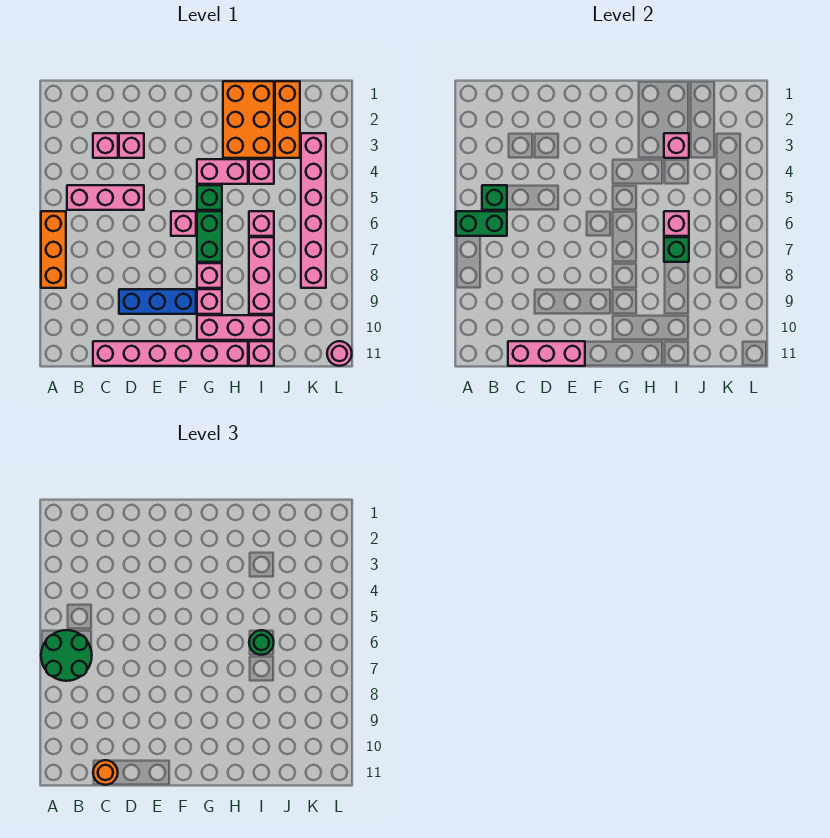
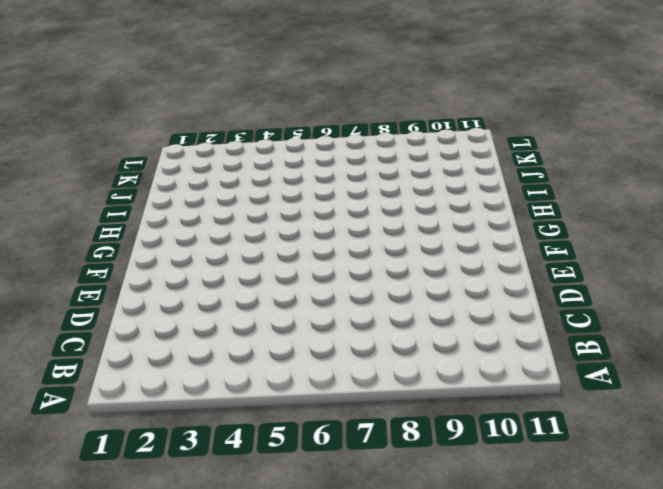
none -> orange brick A6:A8 level 1
none -> pink brick B5:D5 level 1
none -> pink brick C3 level 1
none -> pink brick C11:H11 level 1

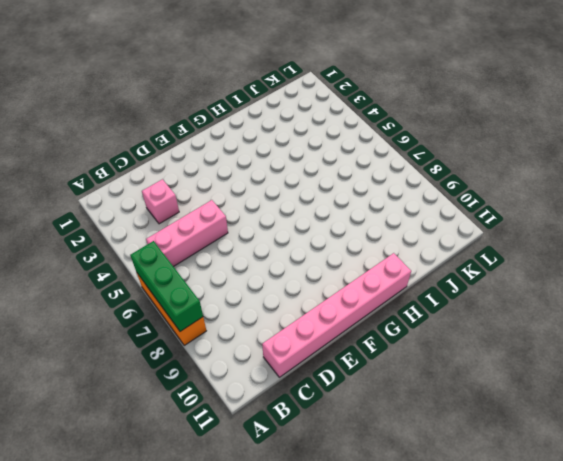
green brick A6:A8 level 2 -> green brick A6:B6 level 2
none -> pink brick D3 level 1
none -> blue brick D9:F9 level 1
none -> pink brick F6 level 1
none -> pink brick G4:H4 level 1

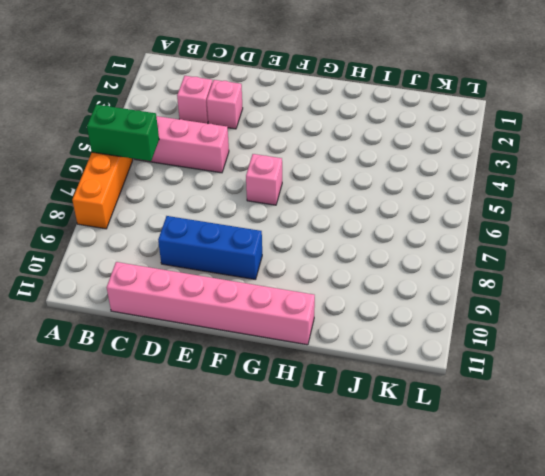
none -> pink brick G4:H4 level 1
none -> green brick G5 level 1
none -> green brick G6:G7 level 1
none -> pink brick G8 level 1

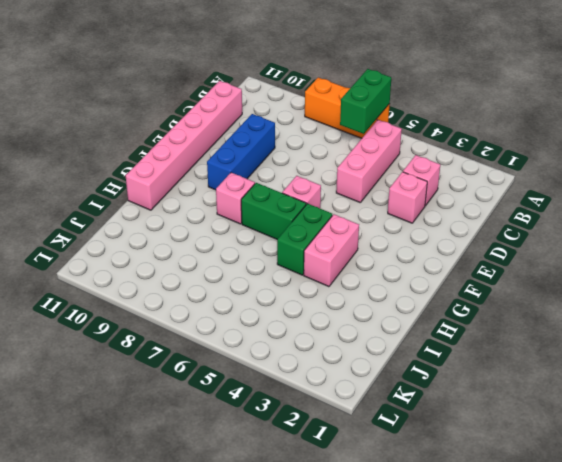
green brick G5:H5 level 1 -> green brick G5 level 1
none -> pink brick G9 level 1
none -> pink brick G10:I10 level 1
none -> orange brick H1:I3 level 1
none -> pink brick I4 level 1

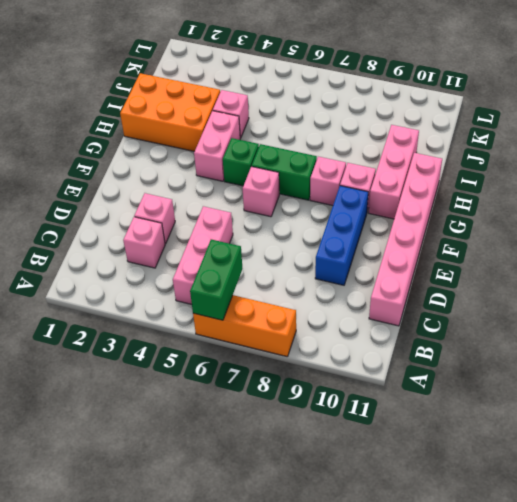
none -> pink brick I6 level 1
none -> pink brick I7:I9 level 1
none -> pink brick I11 level 1
none -> orange brick J1:J3 level 1

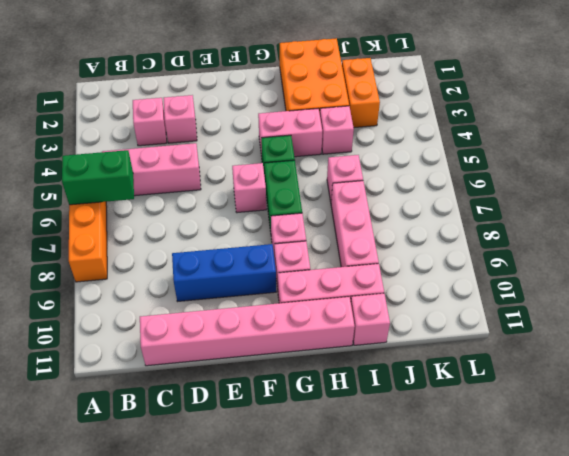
orange brick J2:J3 level 1 -> orange brick J1:J3 level 1
none -> pink brick K3:K8 level 1
none -> pink round brick L11 level 1
none -> green brick B5 level 2
none -> pink brick C11:E11 level 2

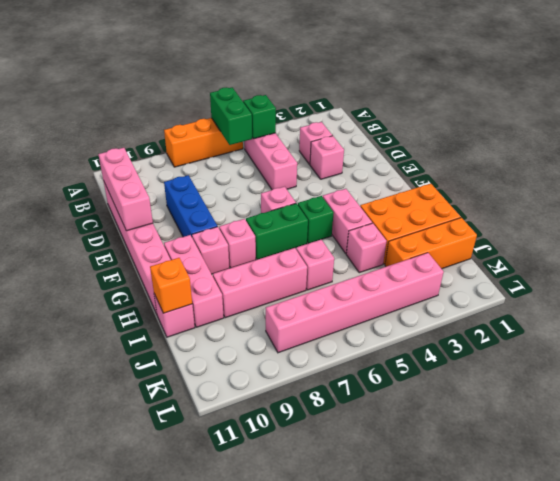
orange brick I11 level 2 -> none
none -> pink round brick L11 level 1
none -> pink brick I3 level 2
none -> pink brick I6 level 2
none -> green brick I7 level 2

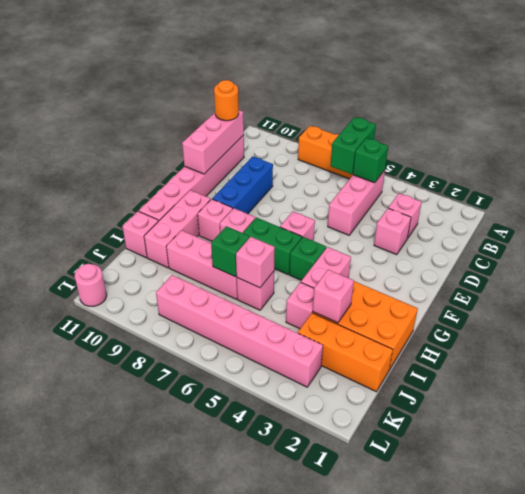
none -> green round brick A6:B7 level 3
none -> green round brick I6 level 3

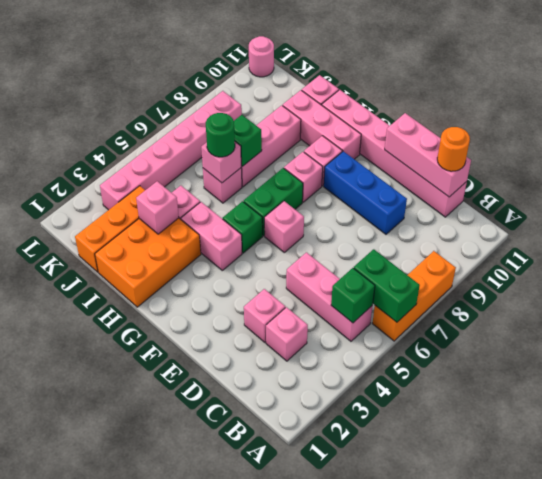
none -> green round brick A6:B7 level 3

